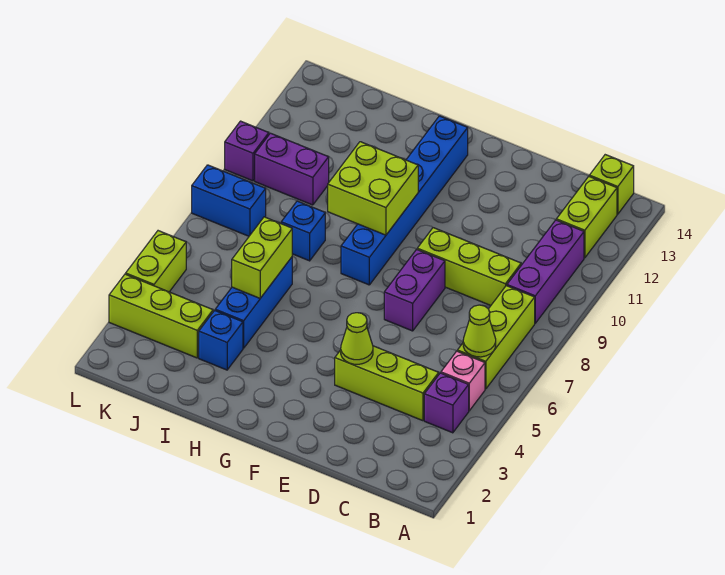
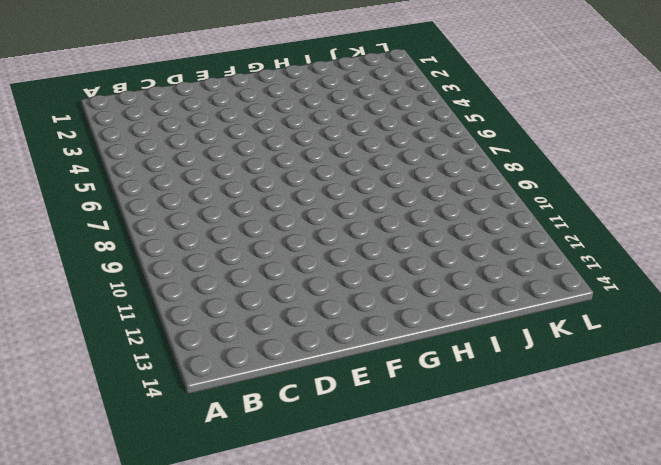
none -> purple brick B4 level 1
none -> pink brick B5 level 1
none -> lime brick B6:B8 level 1

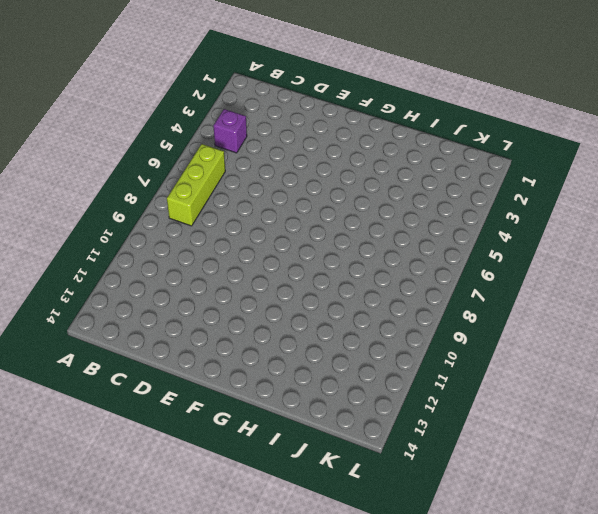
none -> pink brick B5 level 1
none -> purple brick B9:B11 level 1
none -> lime brick B12:B13 level 1

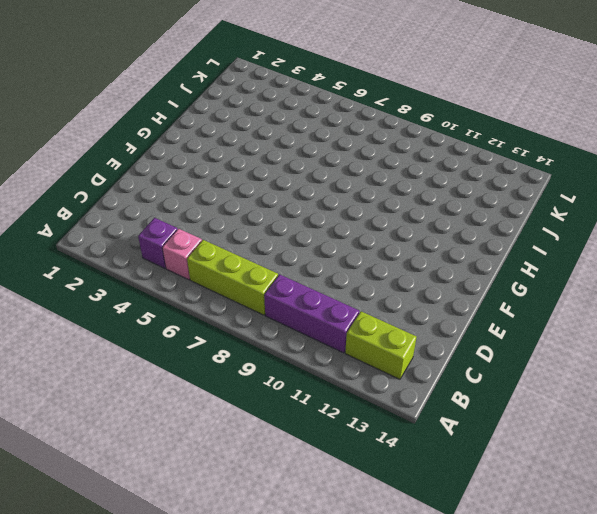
none -> lime brick B14 level 1
none -> lime brick C4:E4 level 1
none -> lime brick C9:E9 level 1

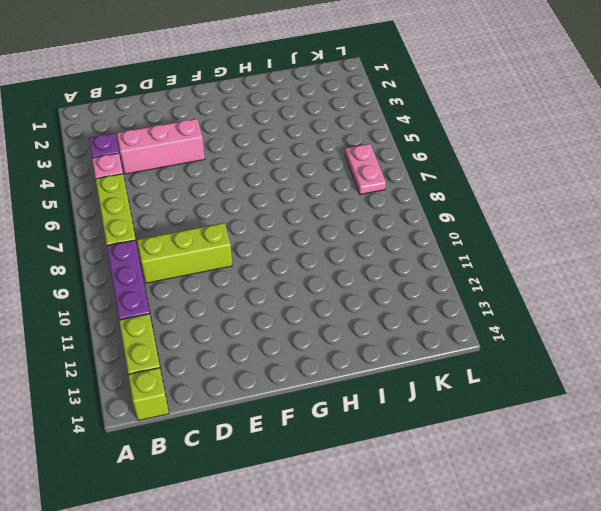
pink brick C4:E4 level 1 -> lime brick C4:E4 level 1
pink plate K6:K7 level 1 -> none
none -> purple brick E7:E8 level 1
none -> blue brick G8:G13 level 1
none -> blue brick I3 level 1

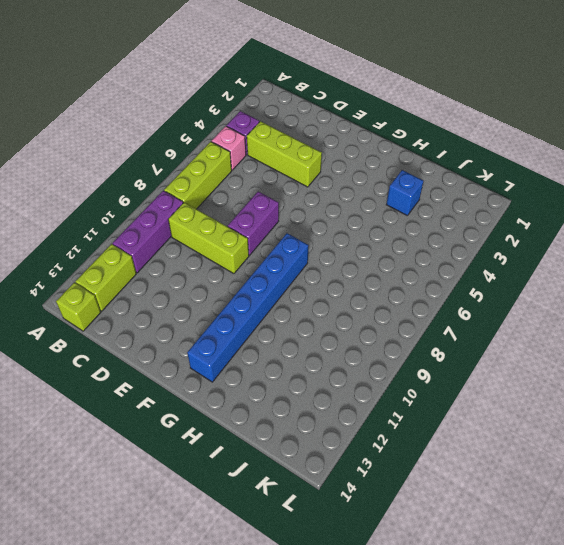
none -> blue brick I4:I6 level 1
none -> blue brick I8 level 1
none -> lime brick J3:L3 level 1

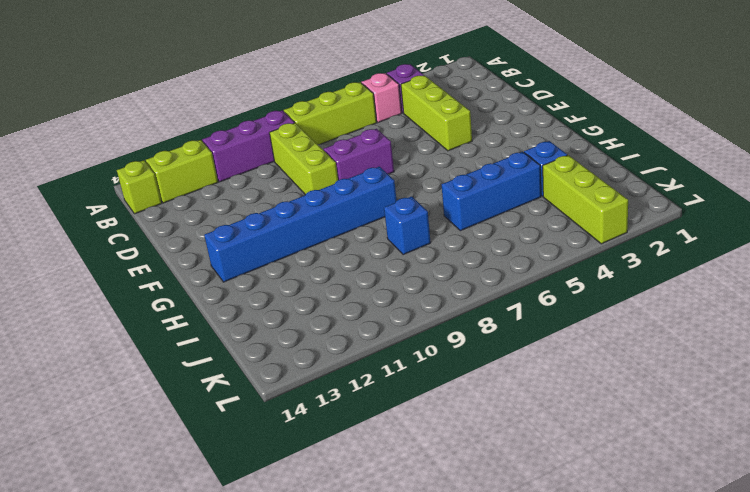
none -> purple brick J10:K10 level 1
none -> blue brick K8:L8 level 1
none -> lime brick L4:L5 level 1

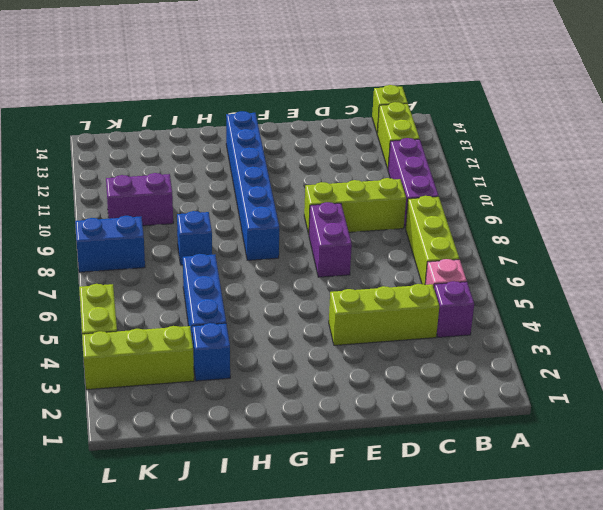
none -> purple brick L10 level 1
none -> lime cone B6 level 2
none -> lime cone E4 level 2

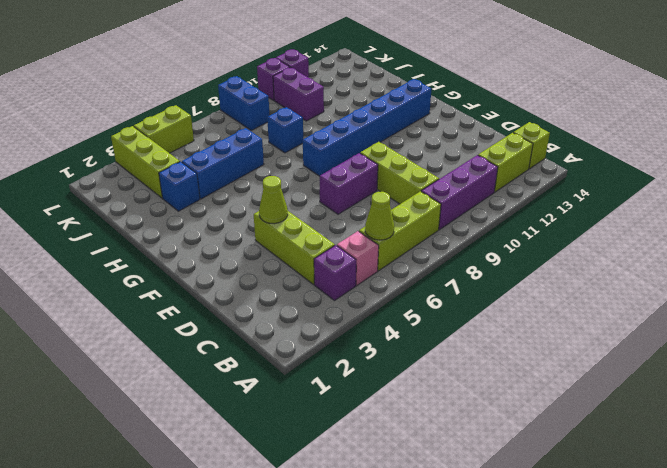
purple brick L11 level 1 -> none
none -> lime brick G9:H10 level 2
none -> lime brick I5:I6 level 2

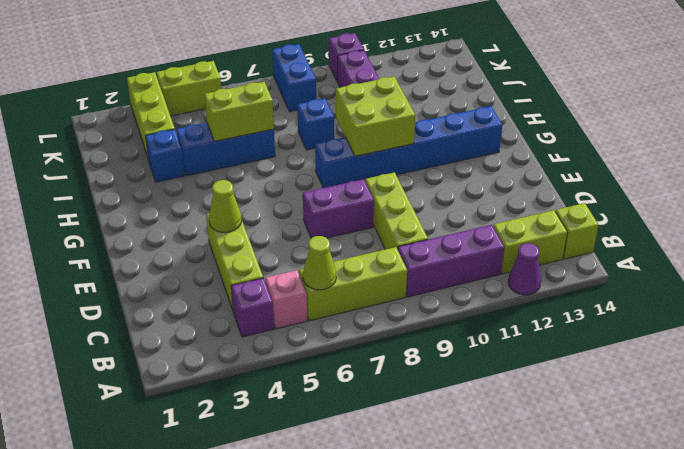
purple cone A12 level 1 -> none

